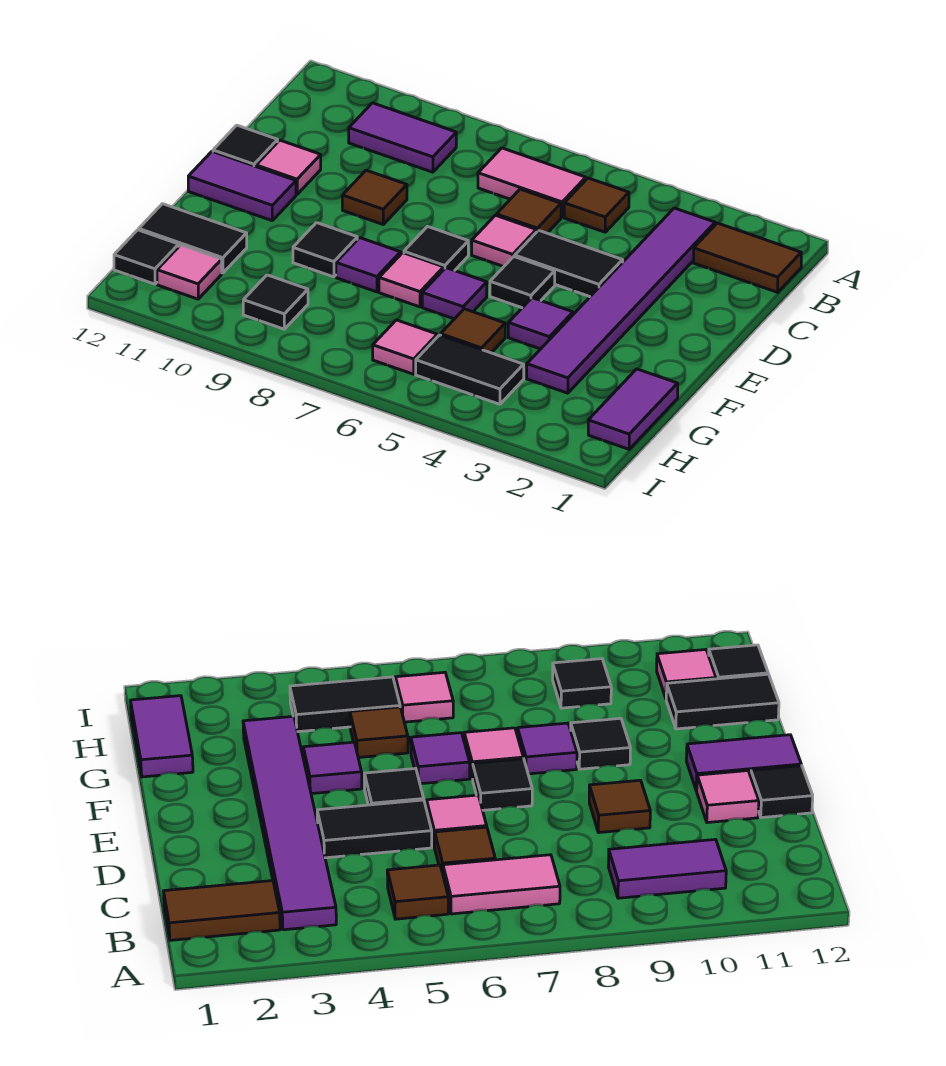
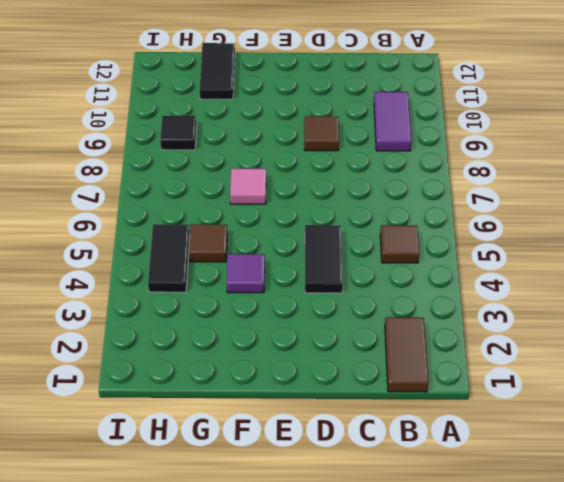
none -> purple tile B3:G3 level 1
none -> pink tile B6:B7 level 1
none -> brown tile C6 level 1

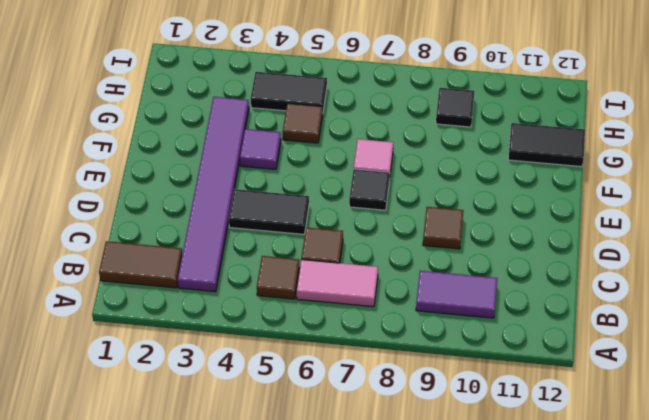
none -> pink tile D6 level 1
none -> pink tile D11 level 1
none -> black tile D12 level 1

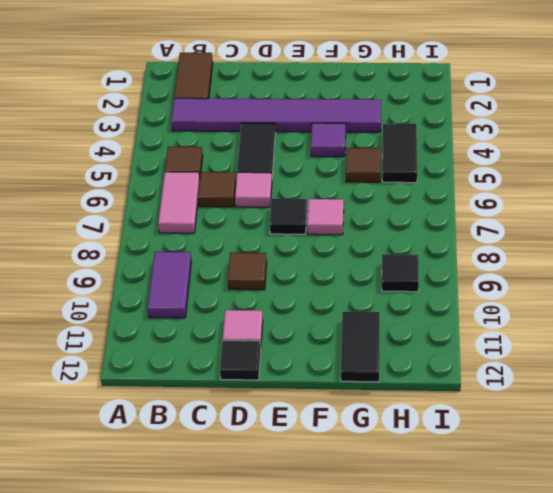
none -> black tile E5 level 1
none -> purple tile E11:E12 level 1
none -> purple tile F6 level 1

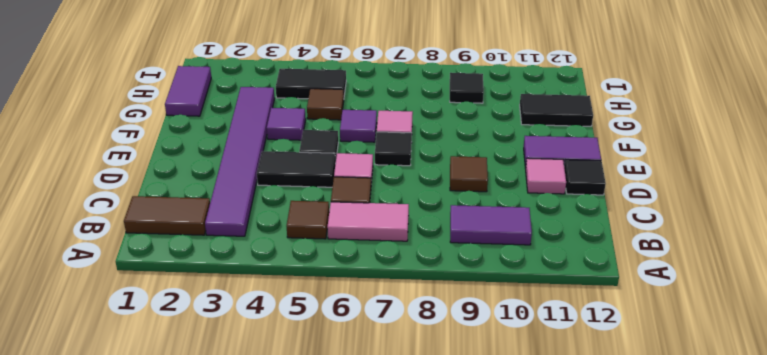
none -> purple tile F8 level 1
none -> black tile F9 level 1
none -> pink tile H6 level 1

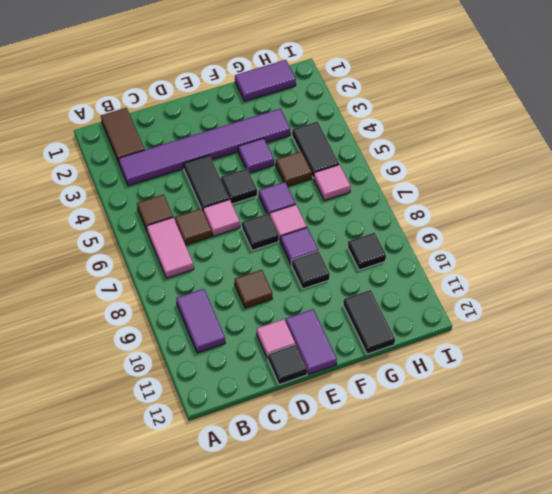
none -> pink tile H11 level 1
none -> black tile H12 level 1

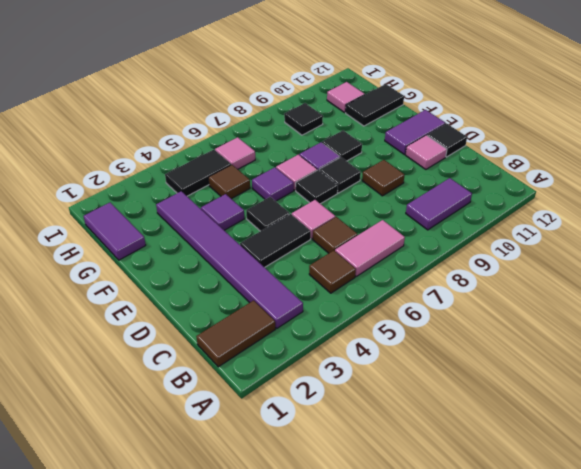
black tile E8 level 1 -> black tile H12 level 1

